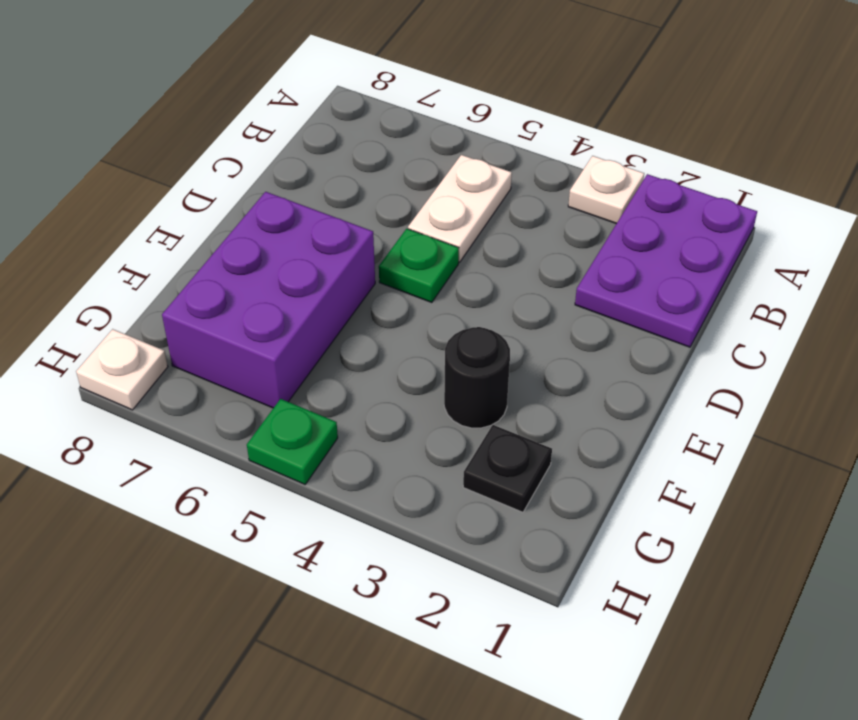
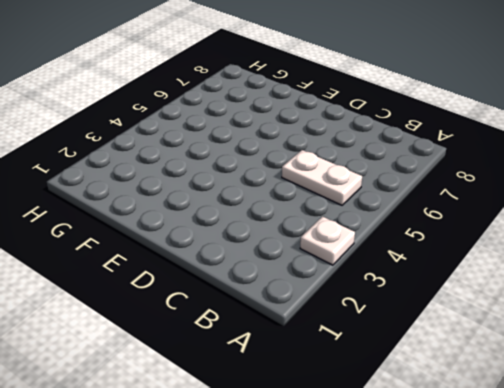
none -> purple plate A1:C2 level 1
none -> green plate D5 level 1

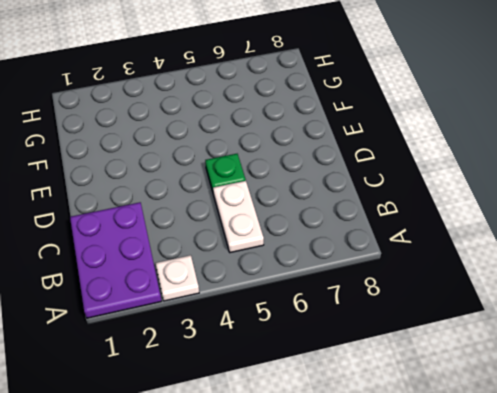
none -> purple brick E6:G7 level 1
none -> black round brick F3 level 1

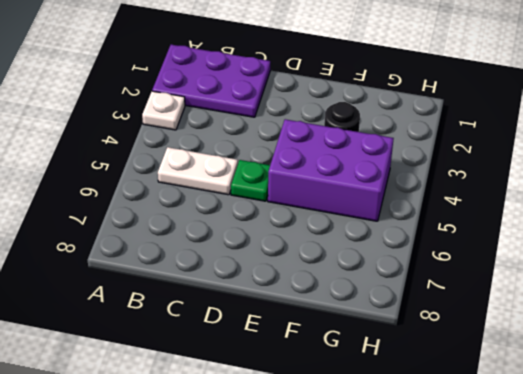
purple brick E4:G5 level 1 -> purple brick E6:G7 level 1
none -> black plate G2 level 1
none -> green plate H5 level 1

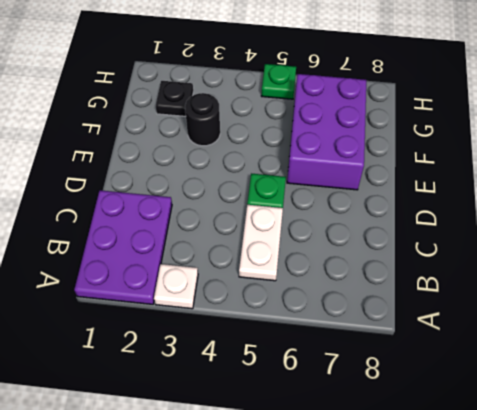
none -> white plate H8 level 1

